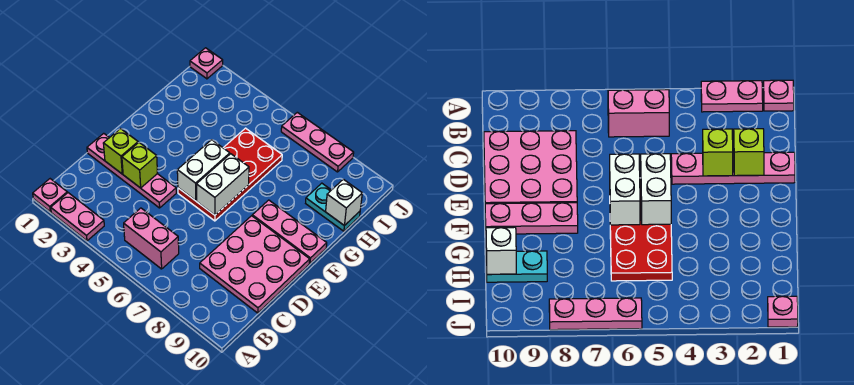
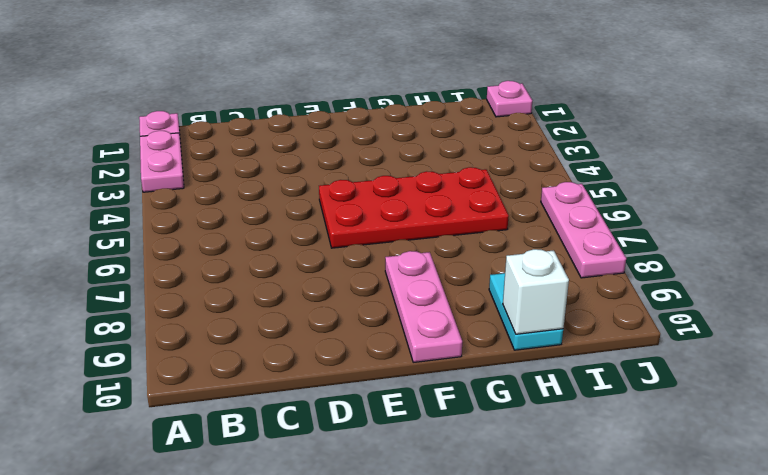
none -> pink brick B5:B6 level 1
none -> pink plate C8:E10 level 1
none -> pink plate D1:D4 level 1

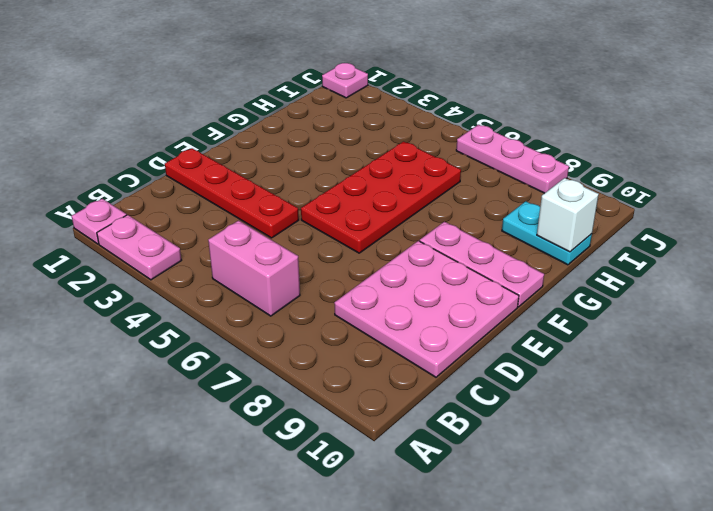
red plate D1:D4 level 1 -> pink plate D1:D4 level 1
none -> lime brick D2 level 2
none -> lime brick D3 level 2
none -> white brick E5:F5 level 2

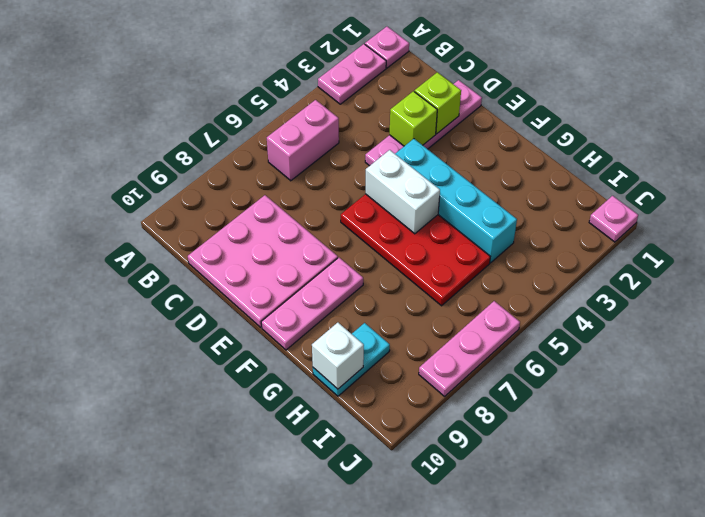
cyan brick E4:H4 level 1 -> none
none -> white brick E6:F6 level 2

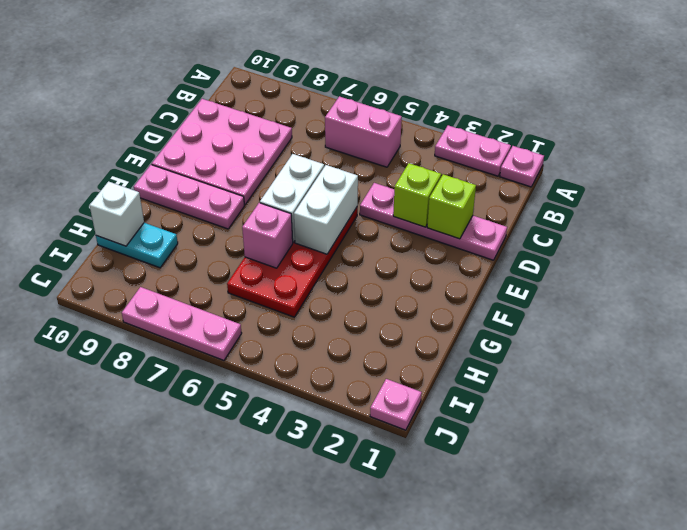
pink brick G6 level 2 -> none

